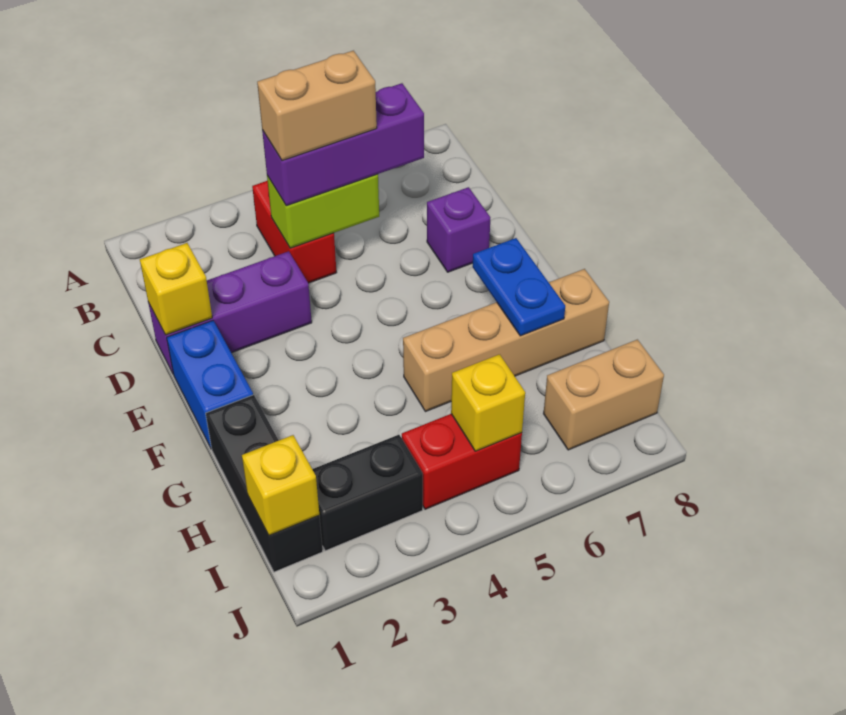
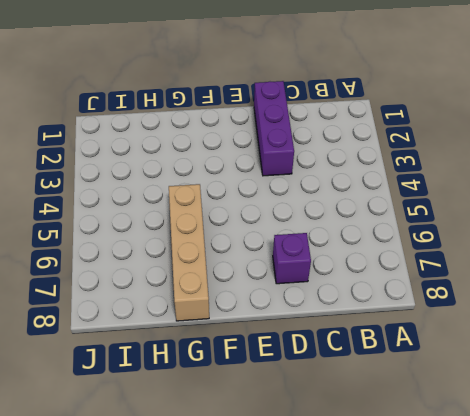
none -> red brick B4:C4 level 1
none -> blue brick E1:F1 level 1
none -> black brick G1:I1 level 1

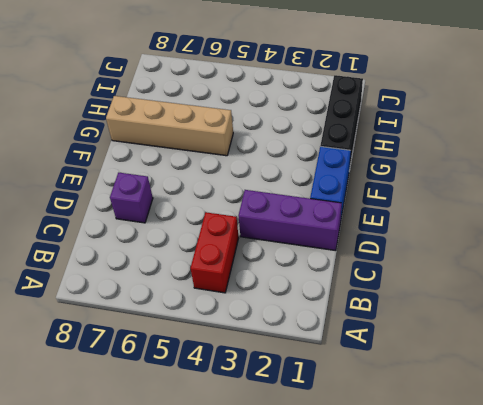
none -> black brick I2:I3 level 1
none -> red brick I4:I5 level 1
none -> tan brick I7:I8 level 1

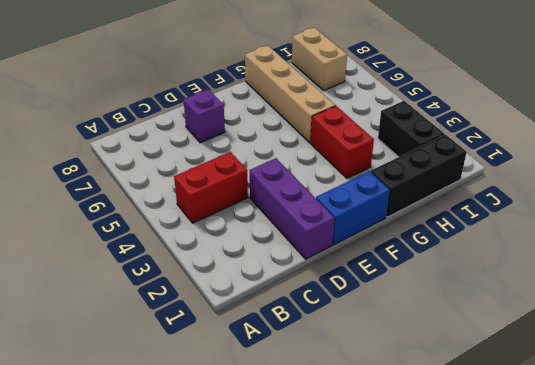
red brick G3:G4 level 1 -> red brick I4:I5 level 1
none -> lime brick C4:C5 level 2
none -> yellow brick D1 level 2
none -> blue plate F7:G7 level 2

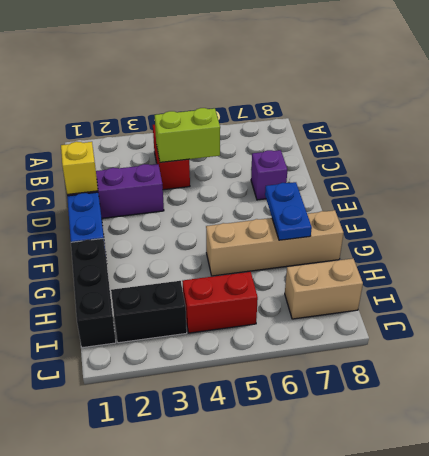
none -> yellow brick I1 level 2
none -> yellow brick I5 level 2
none -> purple brick C4:C6 level 3

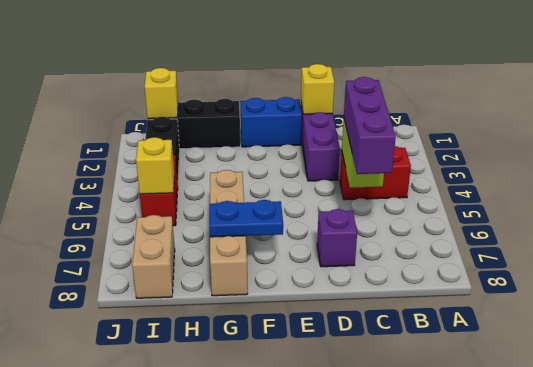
none -> tan brick C4:C5 level 4

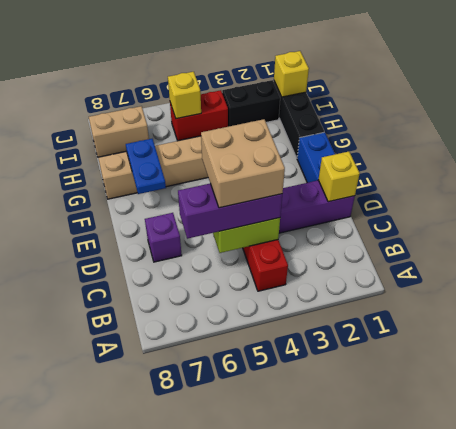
tan brick C4:D5 level 4 -> tan brick C4:C5 level 4

